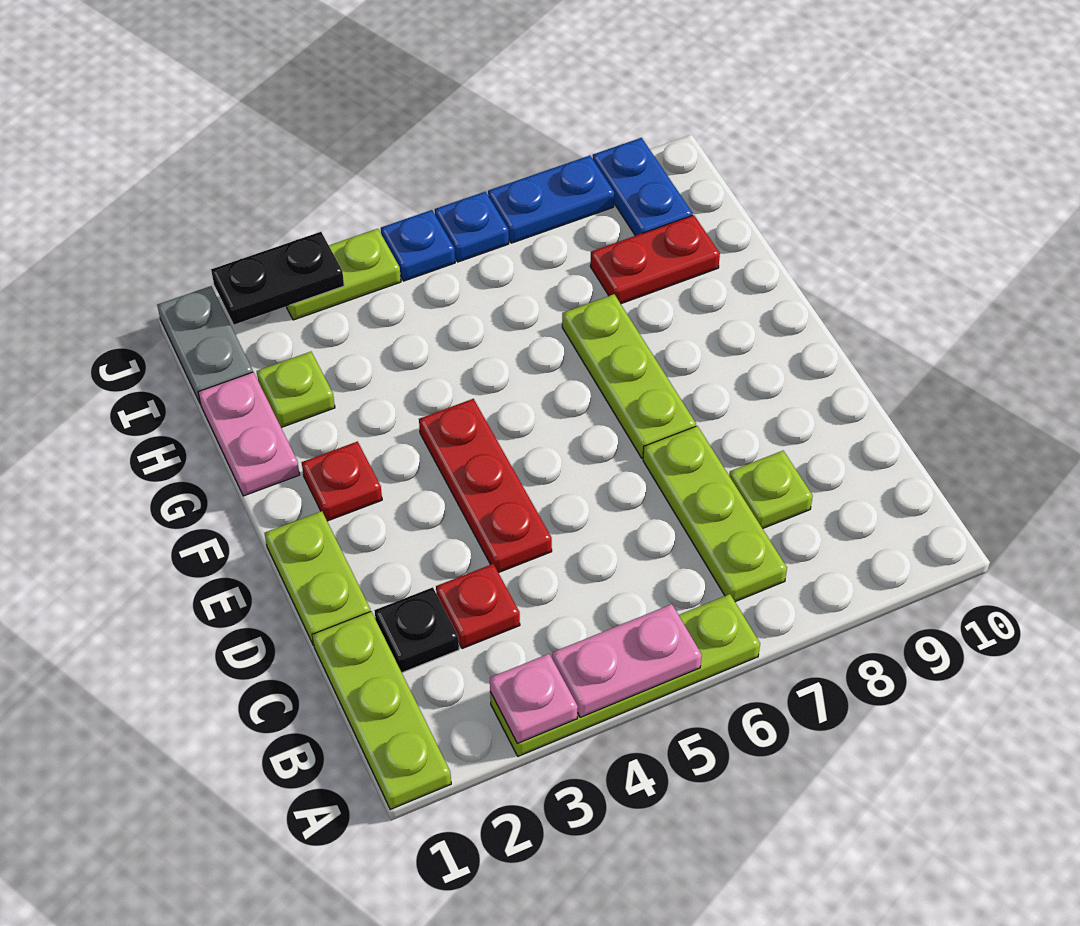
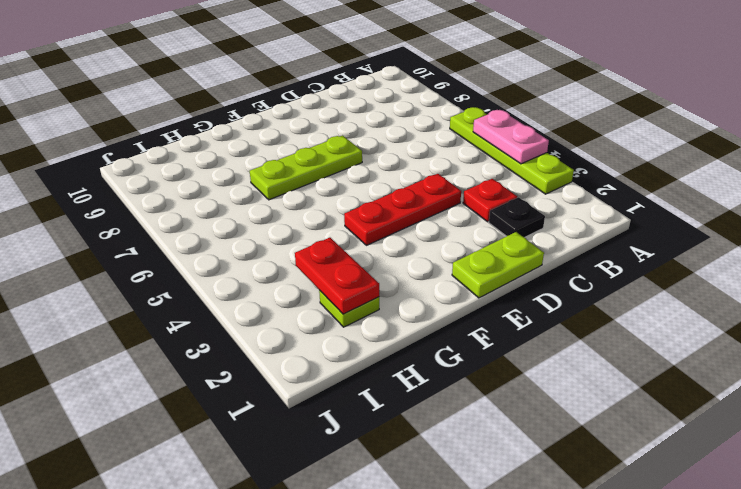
red plate H2:H3 level 2 -> red plate H8:H9 level 1
none -> lime plate A1:C1 level 1
none -> lime plate B7:D7 level 1
none -> lime plate C8 level 1

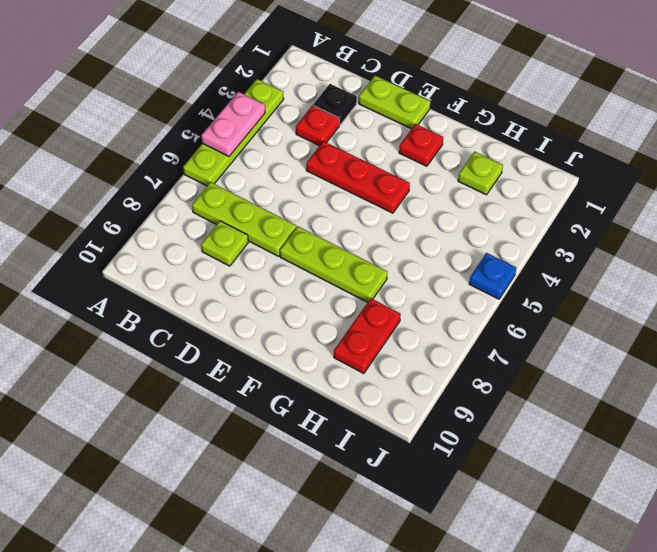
none -> lime plate A1:C1 level 1
none -> pink plate G1:H1 level 1
none -> grey plate I1:J1 level 1

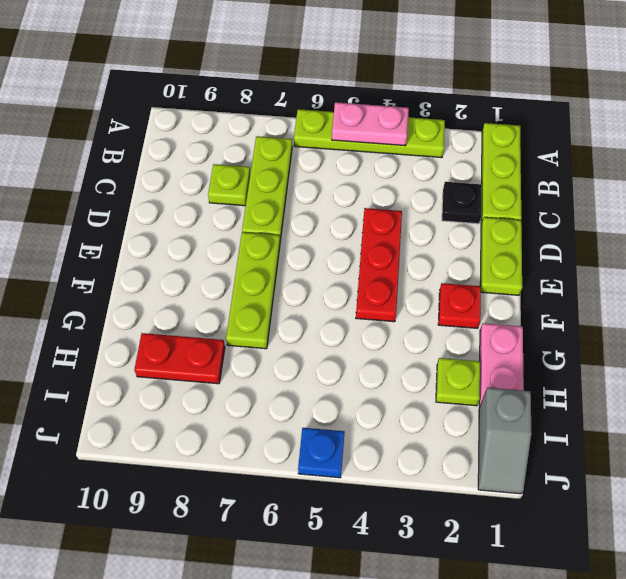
grey slope I1:J1 level 1 top I -> grey plate I1:J1 level 1
none -> red plate C3 level 1
none -> blue plate I9:J9 level 1
none -> lime plate J3:J4 level 1

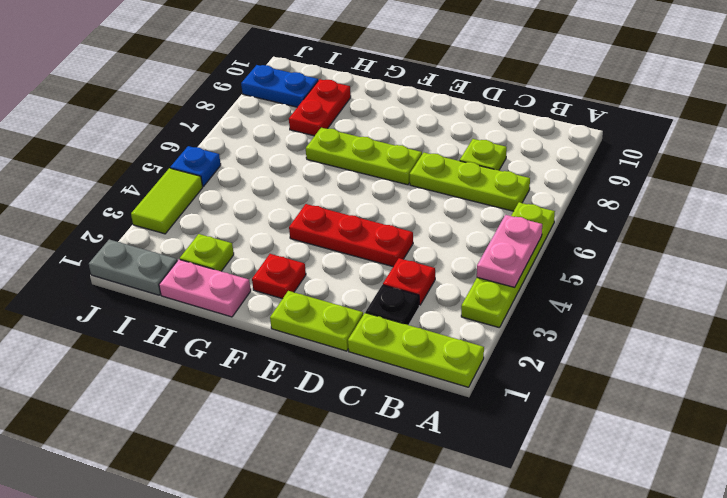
lime tile J3:J4 level 1 -> lime plate J3:J4 level 1
none -> blue plate J6 level 1
none -> blue plate J7:J8 level 1
none -> pink plate A3 level 2

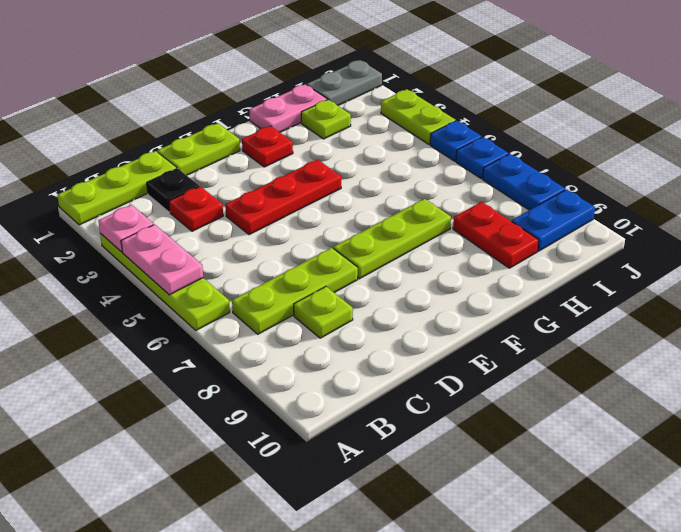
none -> black plate J2:J3 level 2

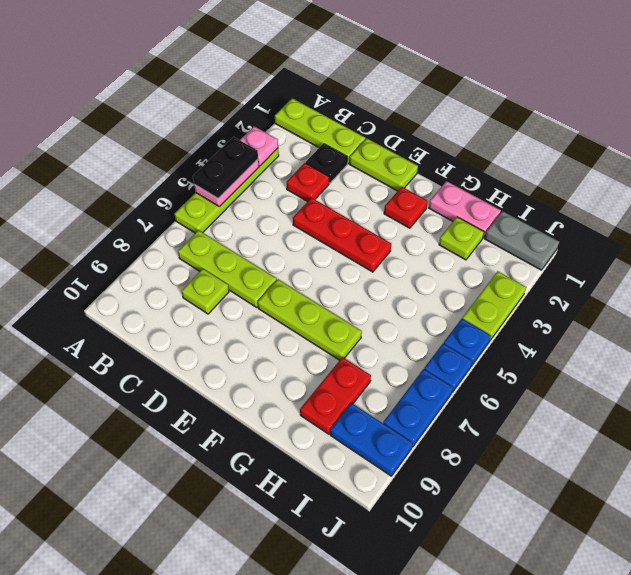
black plate A4:A5 level 3 -> black plate J2:J3 level 2

